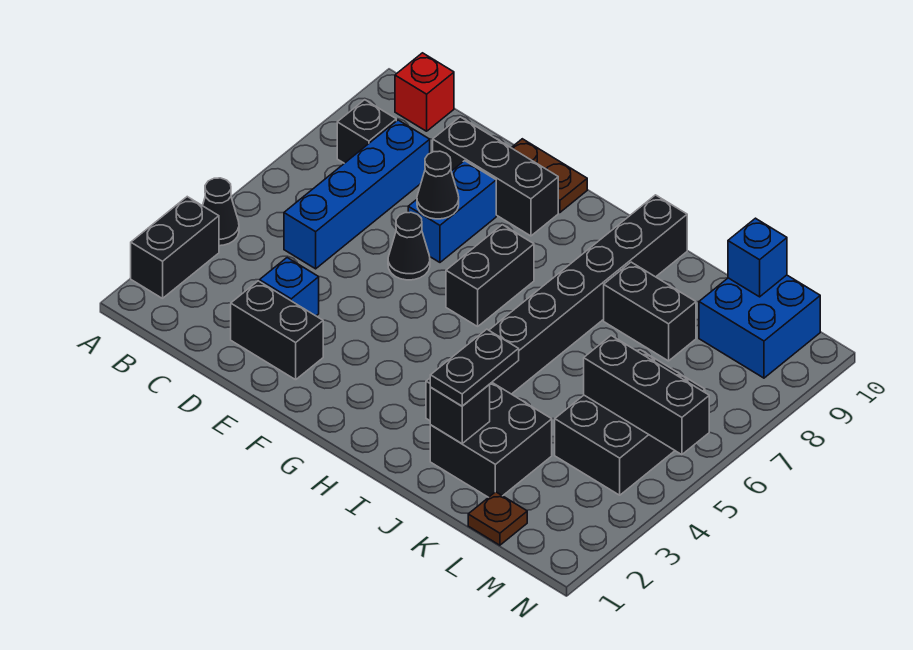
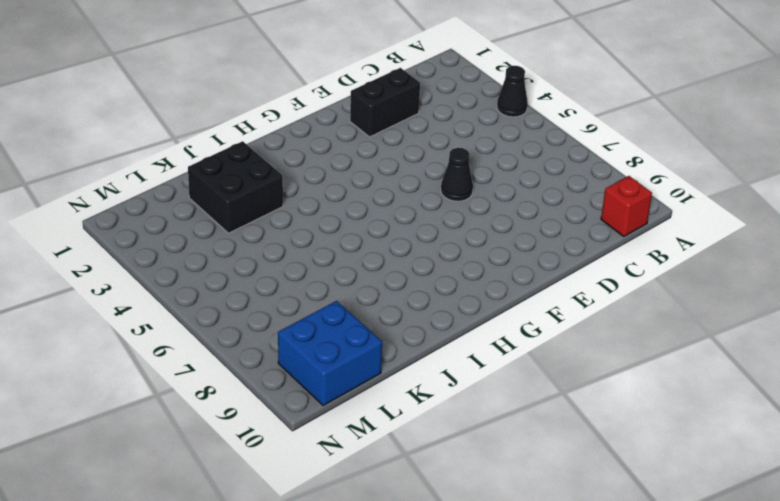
none -> black brick A2:A3 level 1
none -> black brick B8 level 1
none -> blue brick C5:C8 level 1

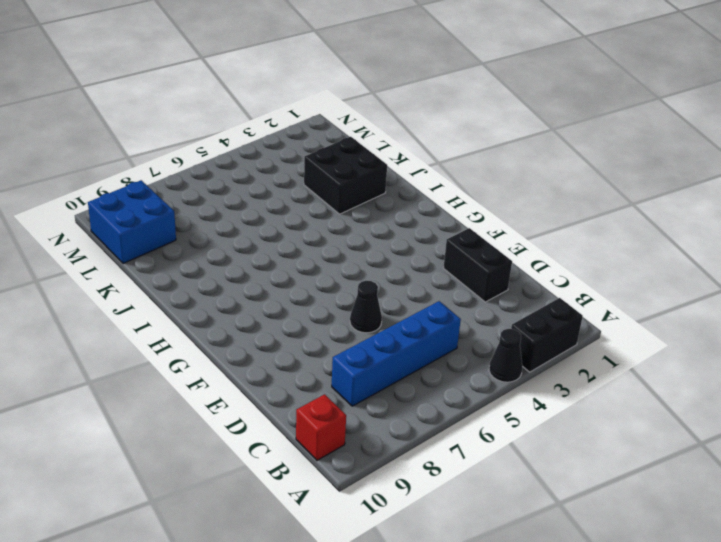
none -> black brick B8 level 1
none -> blue brick D3 level 1
none -> black brick D9:F9 level 1

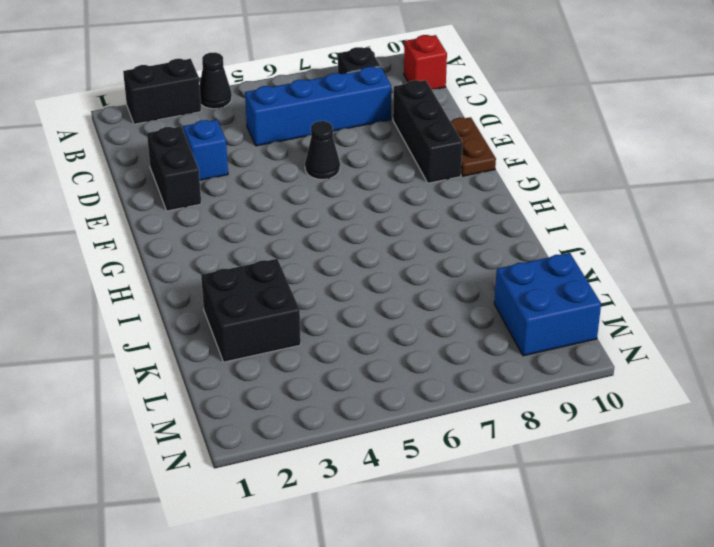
none -> blue brick E7:E8 level 1
none -> black brick G6:G7 level 1
none -> black brick I3:I10 level 1

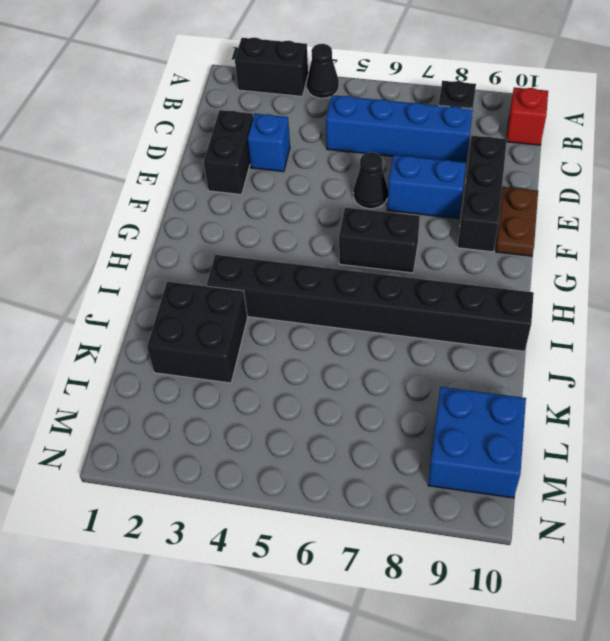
none -> black brick J8:K8 level 1
none -> brown plate L1 level 1
none -> black brick L4:M6 level 1

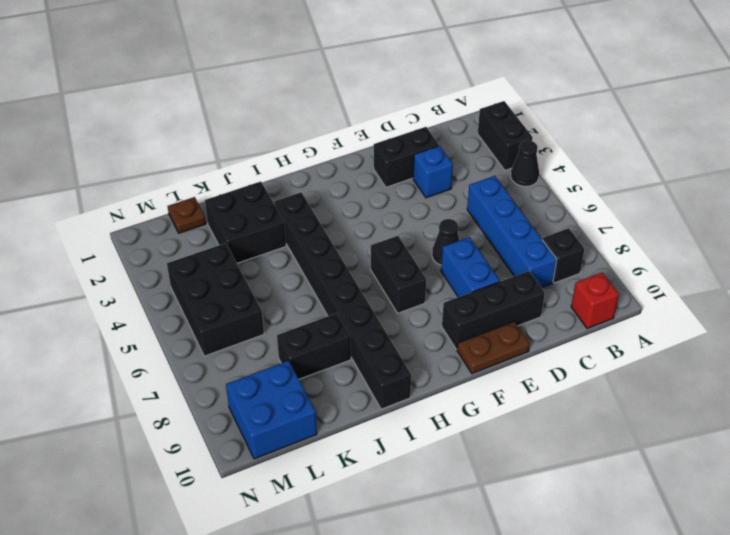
none -> black cone E7 level 2
none -> black brick J2 level 2
none -> black brick L5:N5 level 2

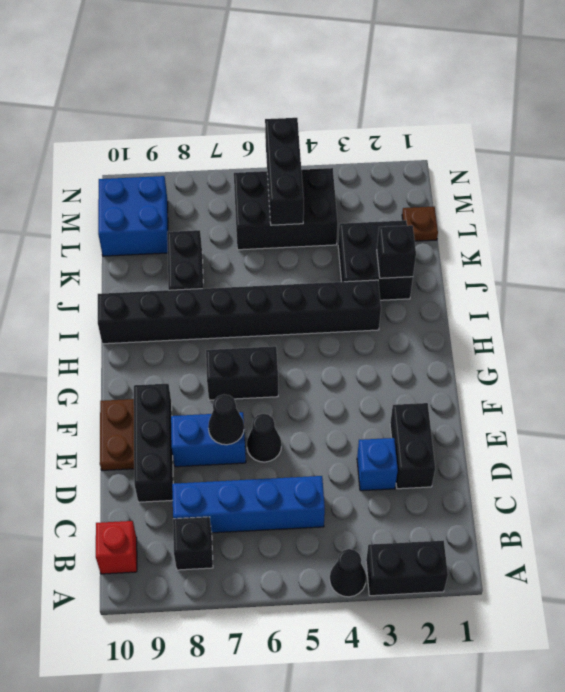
none -> blue brick L10 level 2
none -> black plate J2:J3 level 3

